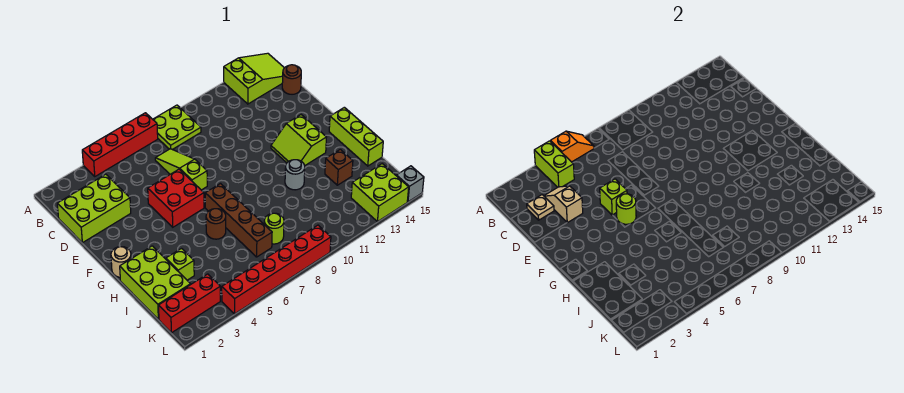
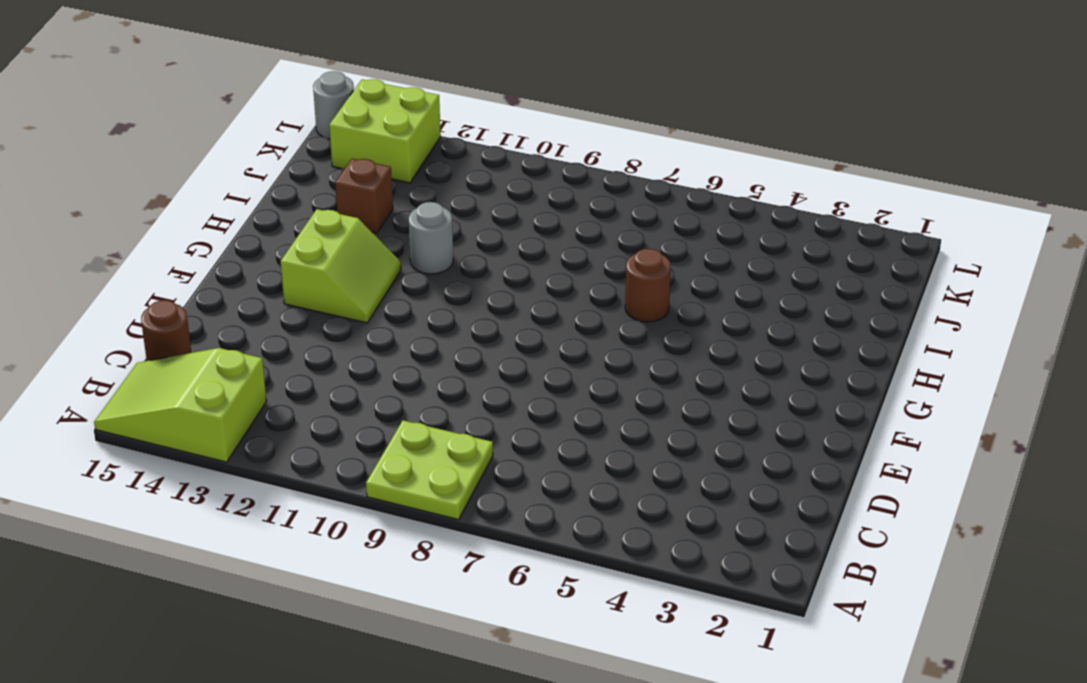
grey round brick L15 level 1 -> grey brick L15 level 1
none -> red brick A4:A7 level 1
none -> lime brick C1:D3 level 1
none -> lime slope C7:E7 level 1 top E

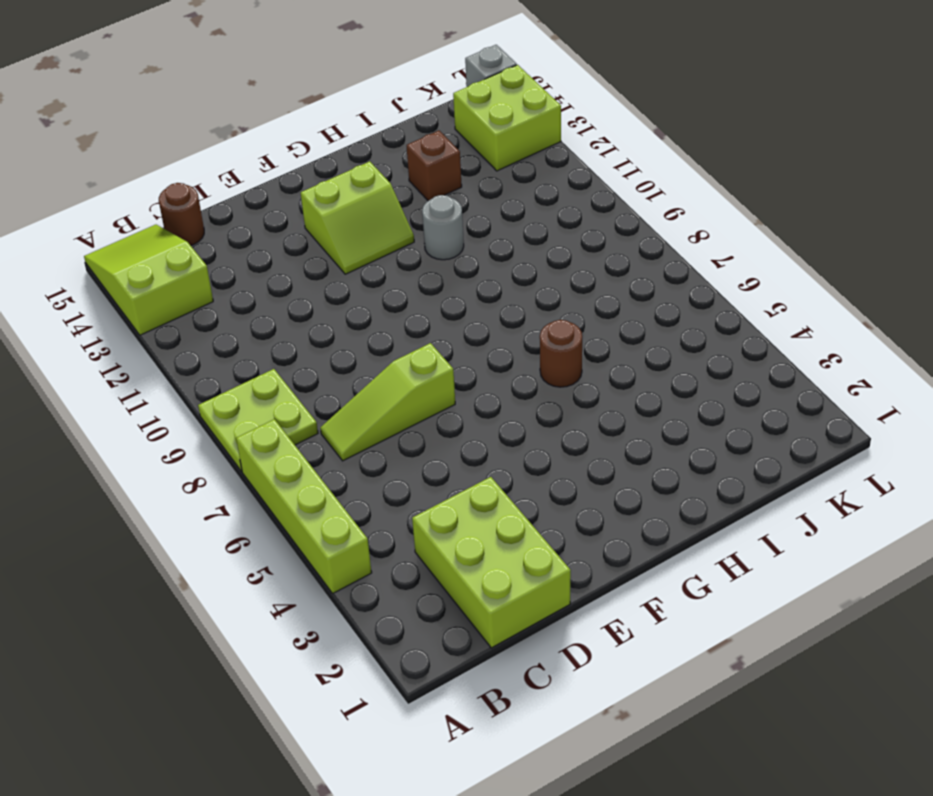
lime brick A4:A7 level 1 -> red brick A4:A7 level 1
none -> red brick E5:F6 level 1
none -> tan round brick G1 level 1
none -> brown brick G7:J7 level 1

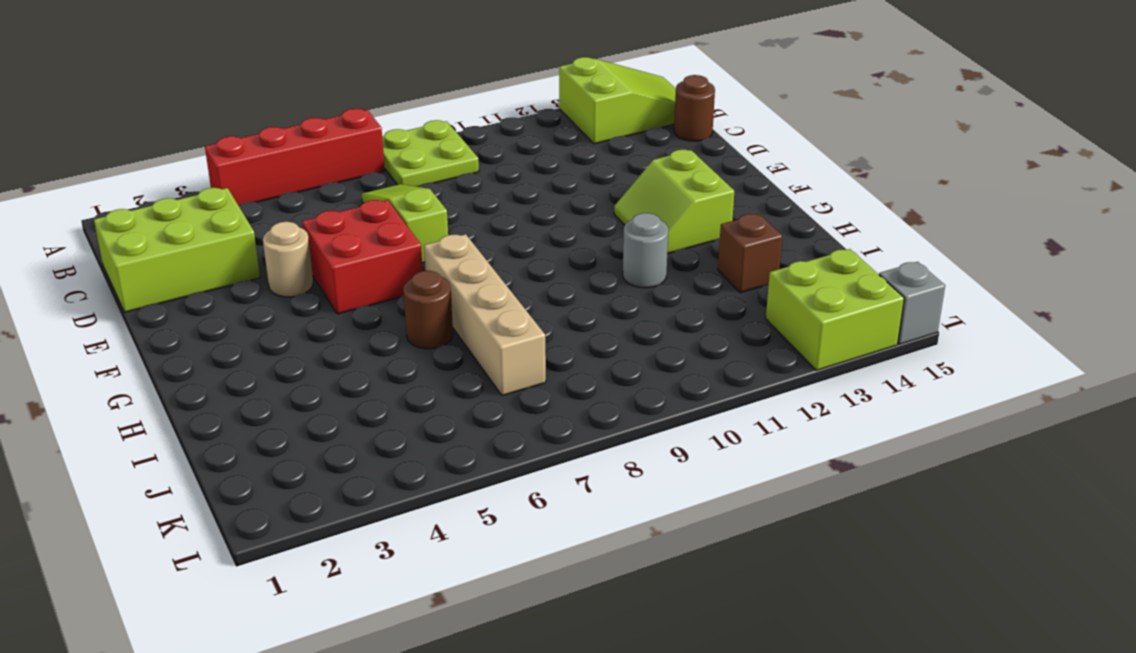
tan round brick E4 level 1 -> tan round brick G1 level 1
tan brick G7:J7 level 1 -> brown brick G7:J7 level 1
none -> lime brick G15:I15 level 1
none -> lime brick H1:J2 level 1
none -> lime brick I3 level 1

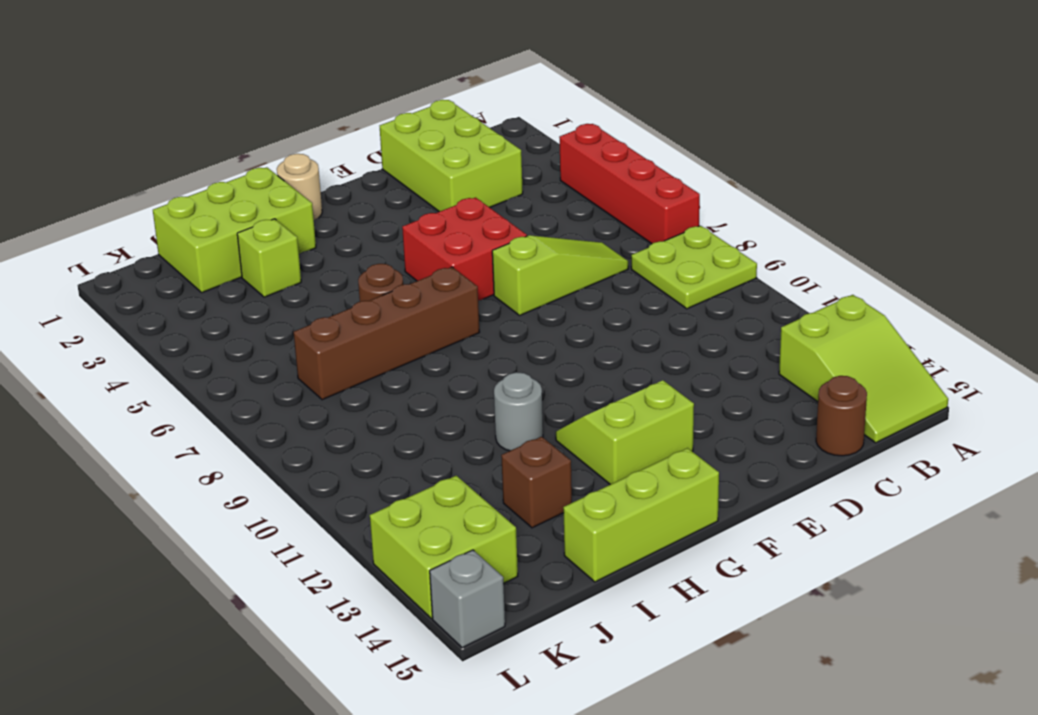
none -> lime round brick J8 level 1
none -> red brick K1:K3 level 1
none -> red brick L4:L9 level 1

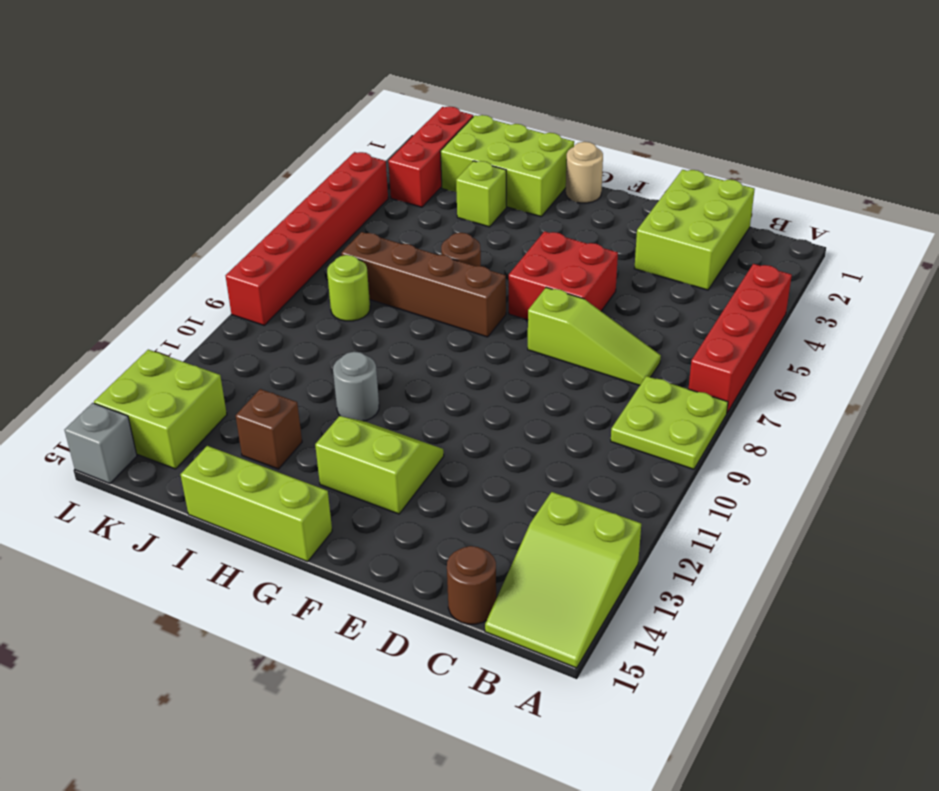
none -> lime brick A4:B4 level 2
none -> orange slope A5:A6 level 2 top 5
none -> tan plate C2 level 2

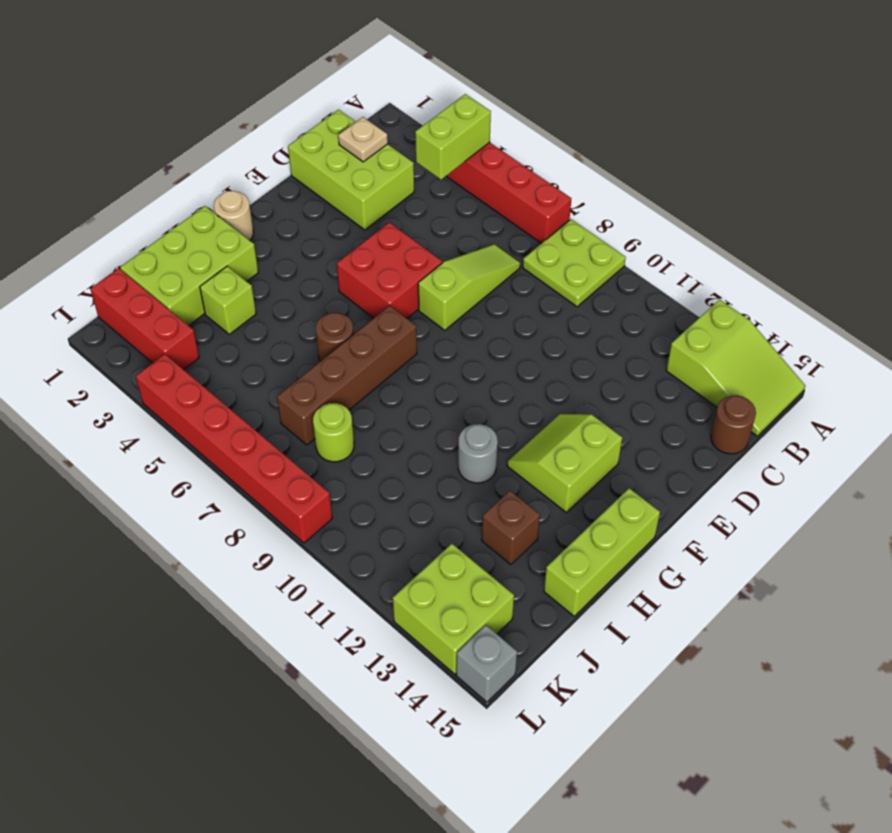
none -> orange slope A5:A6 level 2 top 5
none -> tan slope C3:D3 level 2 top D
none -> lime brick E5 level 2

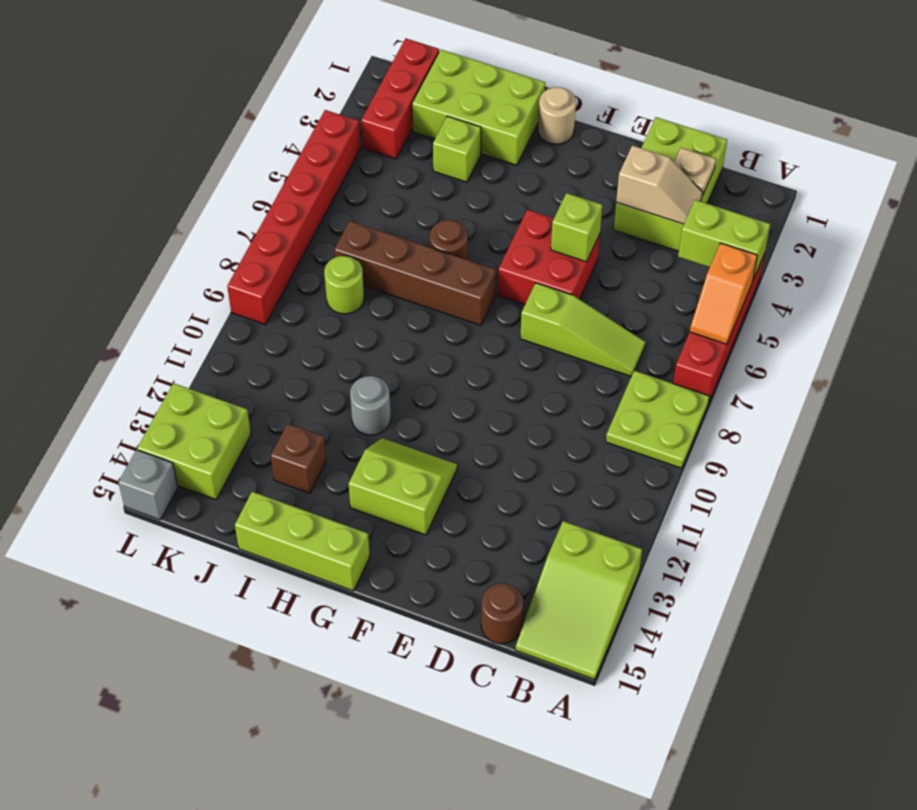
none -> lime round brick F5 level 2

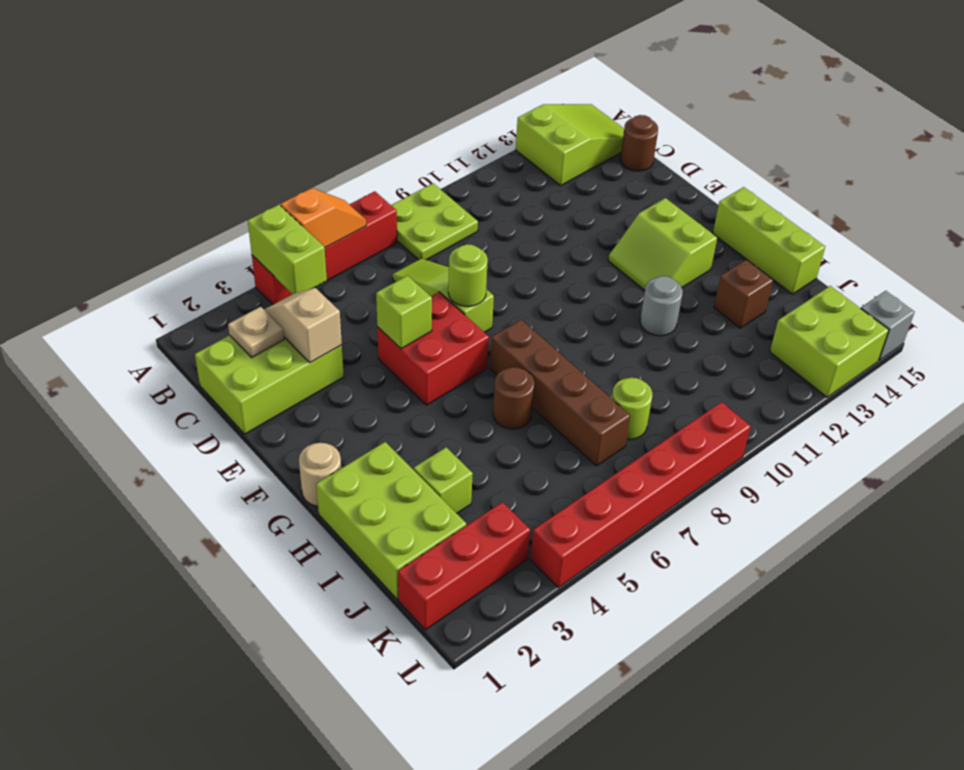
lime round brick E7 level 2 -> lime round brick F5 level 2

